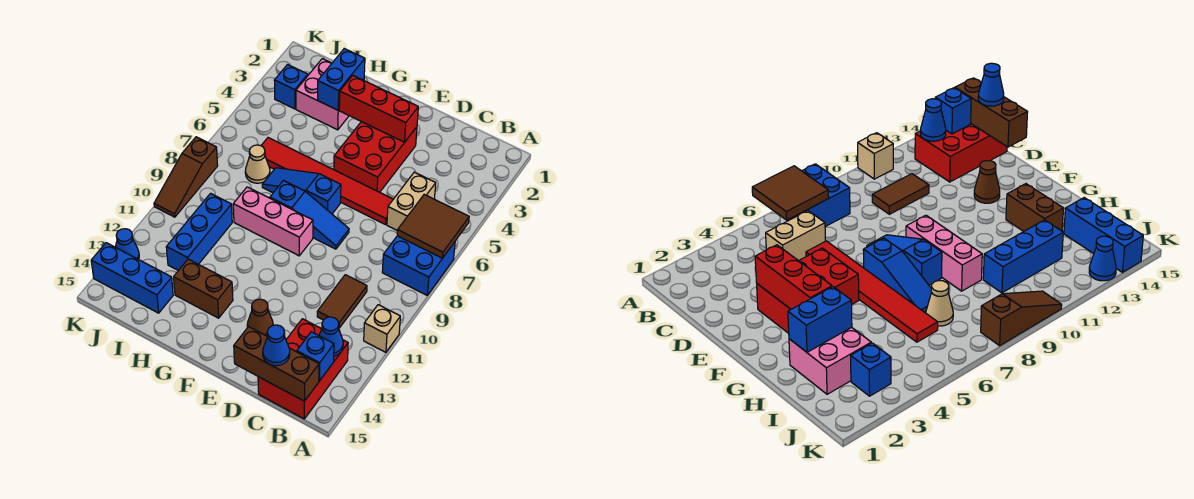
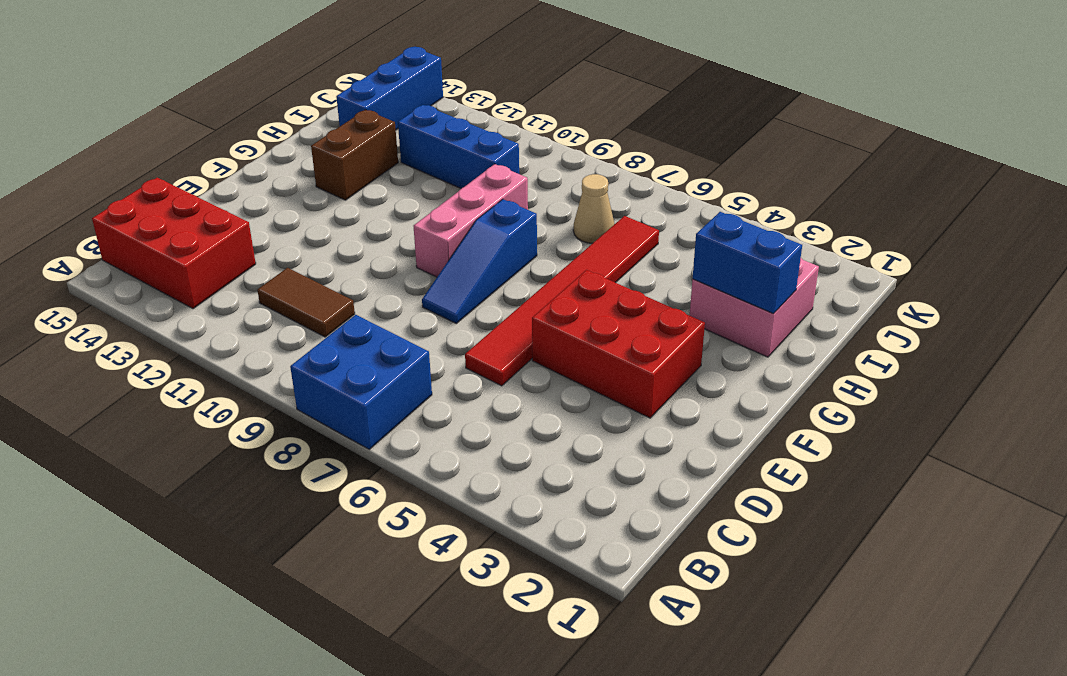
none -> tan brick A11 level 1
none -> tan brick C5:C6 level 1
none -> brown cone E13 level 1

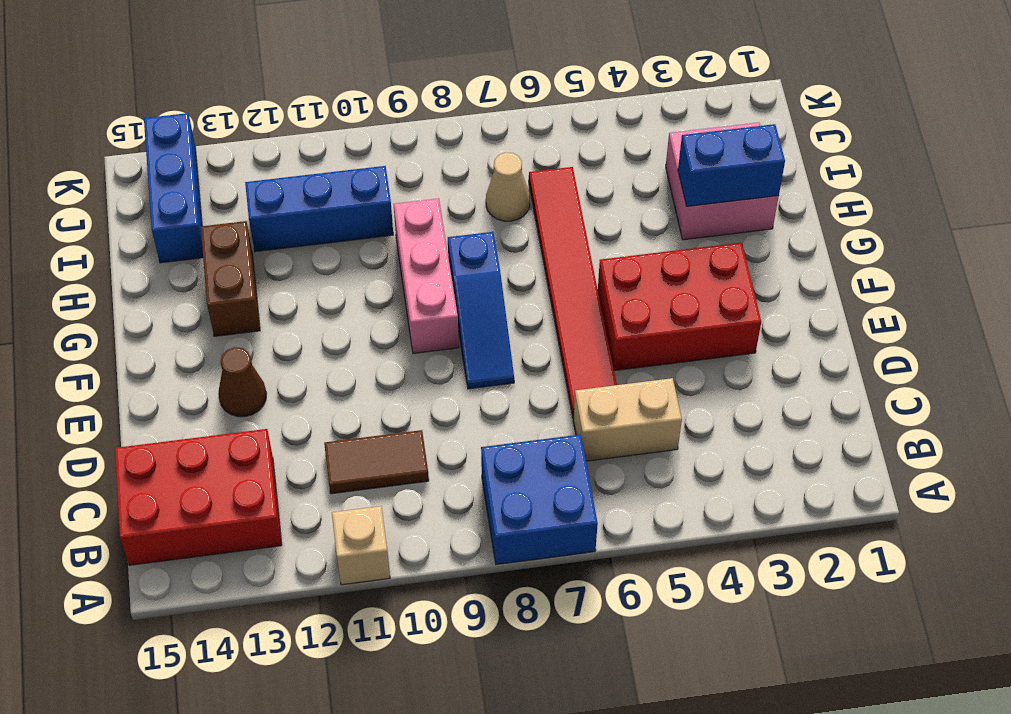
none -> blue slope F7:H7 level 1 top F
none -> blue brick J3 level 1
none -> brown slope K8:K10 level 1 top 8

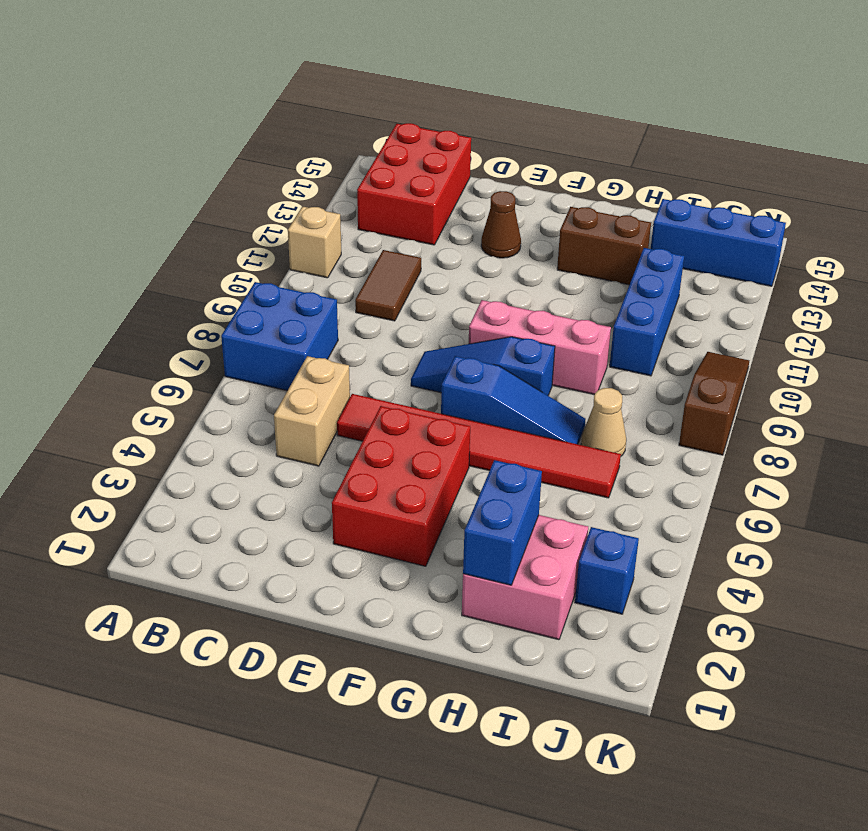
none -> blue cone K13 level 1
none -> brown tile A6:B7 level 2
none -> blue cone B13 level 2

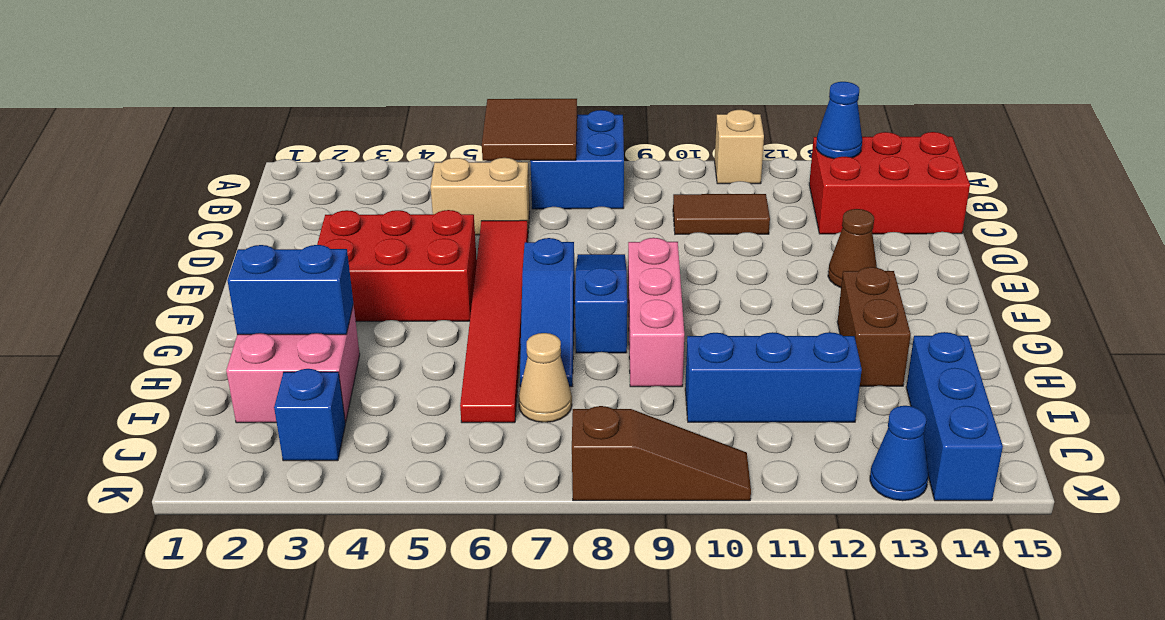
none -> blue brick B14 level 2
none -> brown brick B15:D15 level 2
none -> red brick E3:G3 level 2

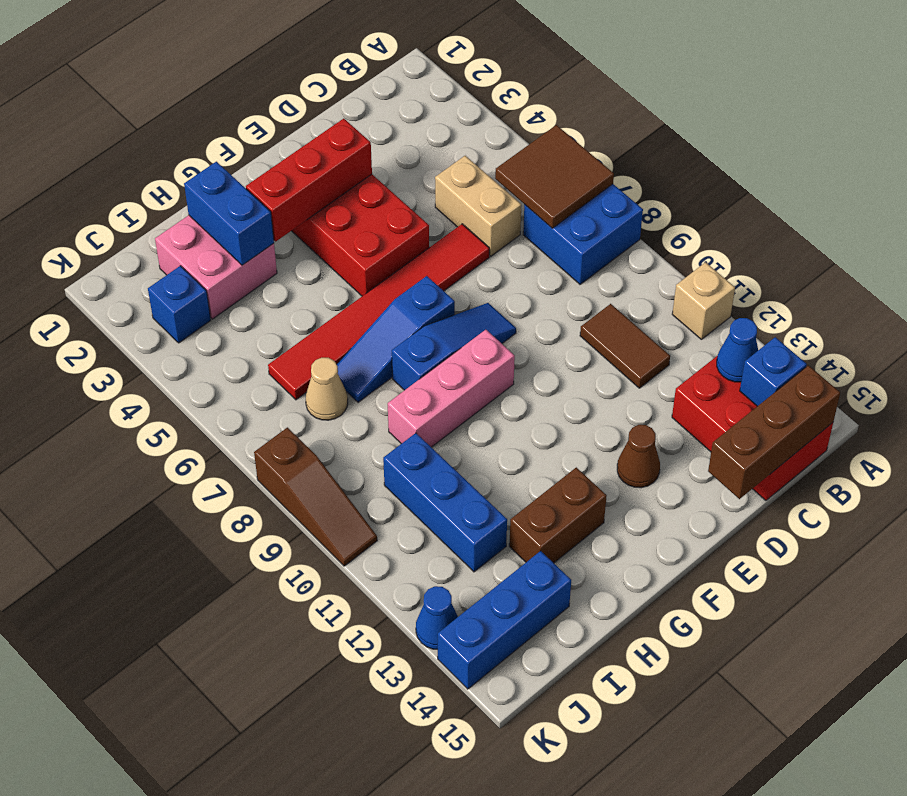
none -> blue cone C15 level 3

